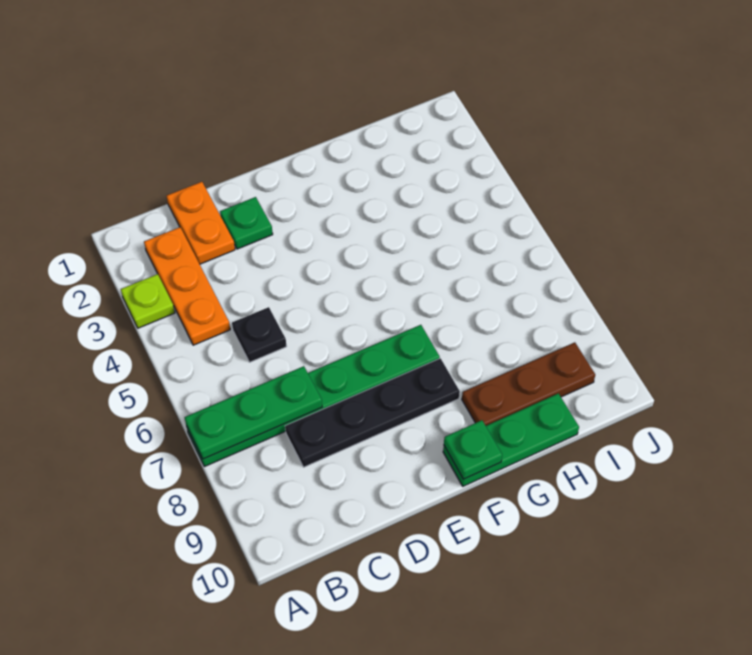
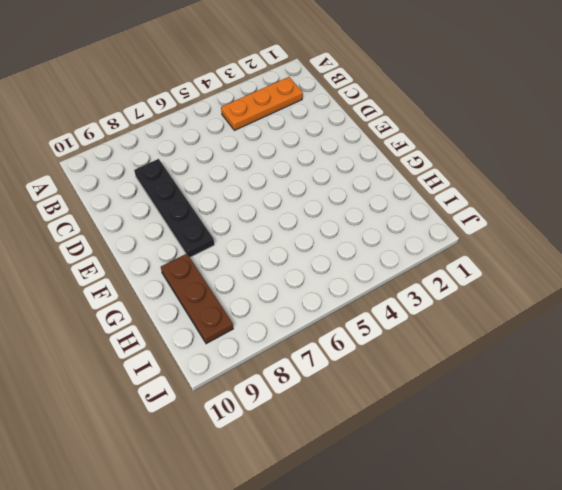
none -> lime plate A3 level 1
none -> green plate A7:F7 level 1

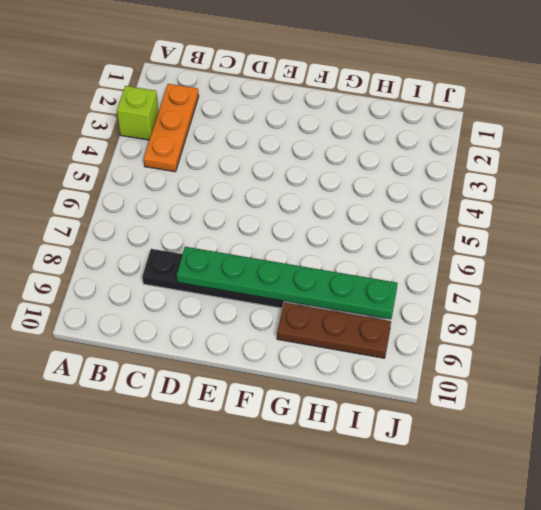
lime brick A3 level 1 -> lime plate A3 level 1
green plate D8:I8 level 2 -> green plate A7:F7 level 1
none -> orange plate C1:C2 level 1
none -> black plate C5 level 1

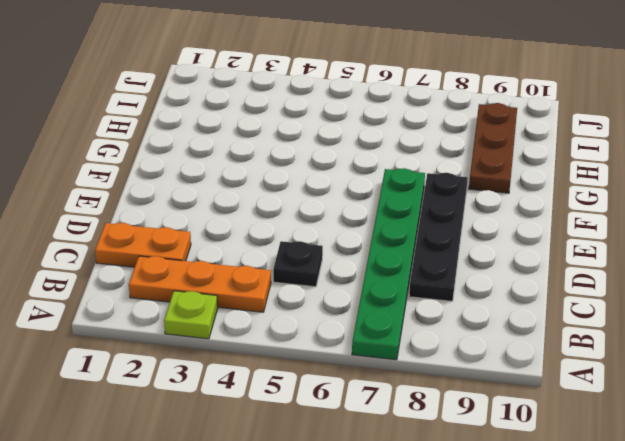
none -> green plate D2 level 1
none -> green plate F10:H10 level 1

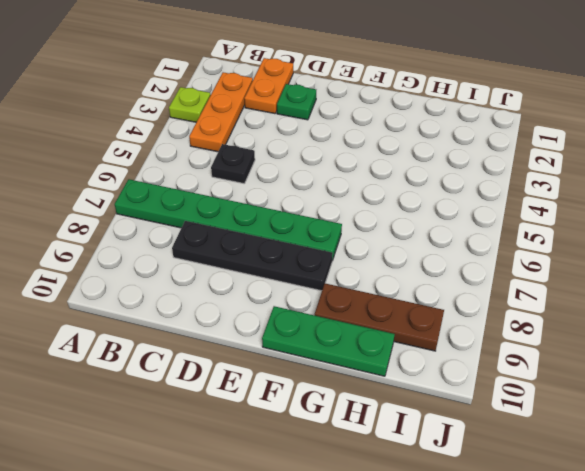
none -> green plate A7:C7 level 2
none -> green plate F10 level 2

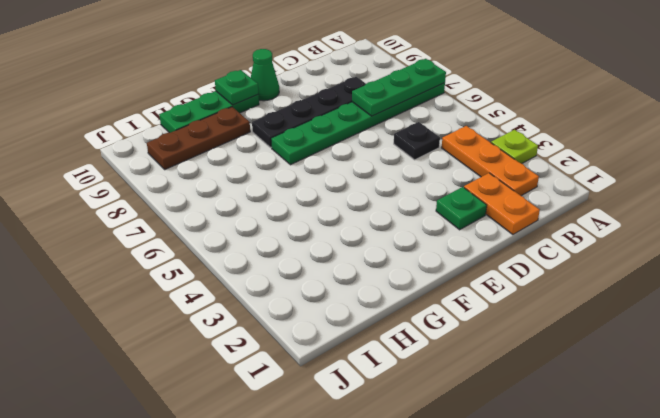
green cone E10 level 1 -> none

